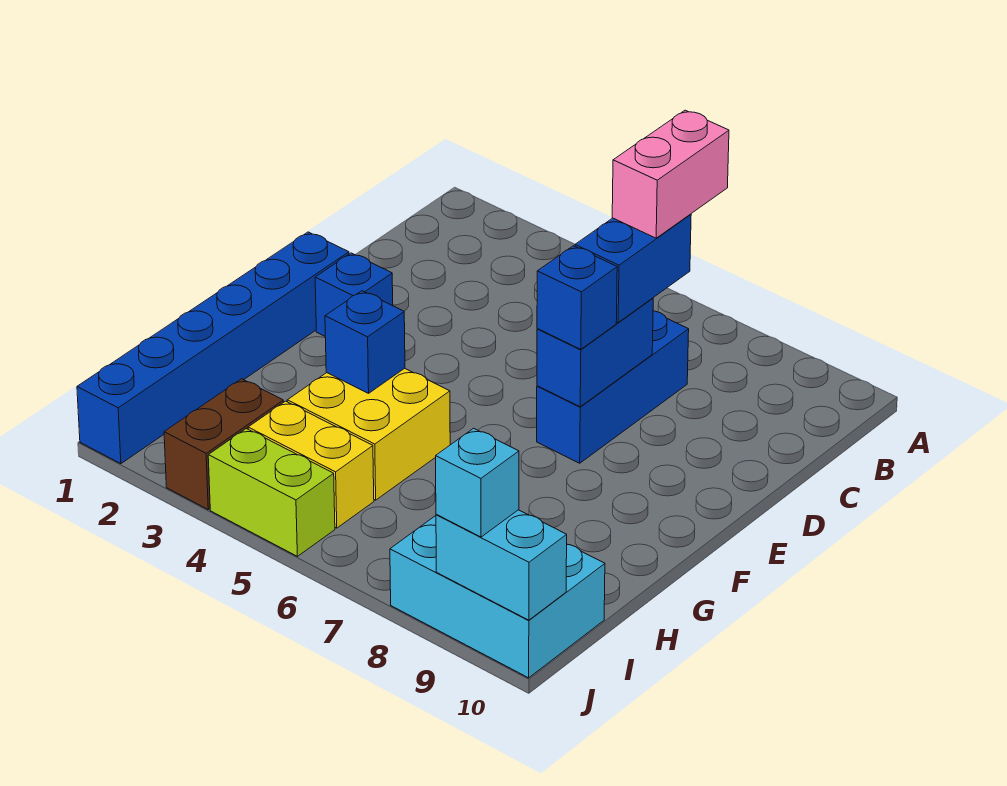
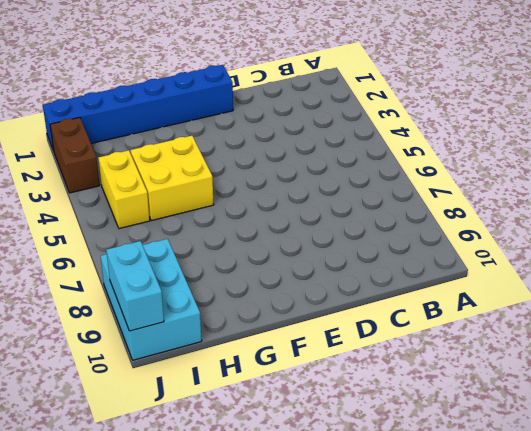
brown brick J2:J3 level 1 -> brown brick I3:J3 level 1
none -> blue brick C7:E7 level 1
none -> blue brick E2 level 1
none -> lime brick J4:J5 level 1

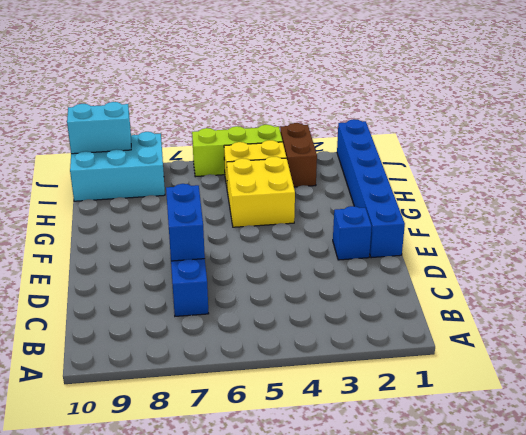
lime brick J4:J6 level 1 -> lime brick J4:J5 level 1
none -> blue brick G4 level 2
none -> blue brick C7:D7 level 3
none -> blue brick E7 level 3

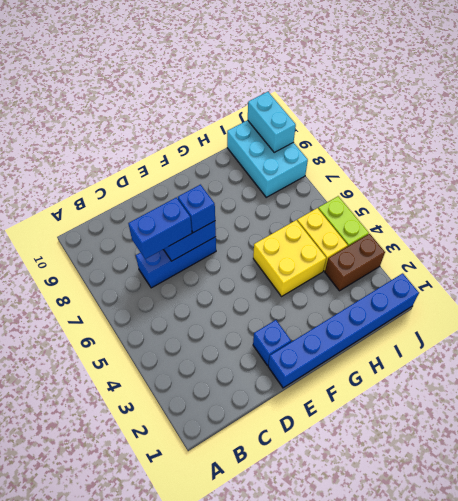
none -> blue brick G4 level 2
none -> cyan brick J9 level 3
none -> pink brick B7:C7 level 4

